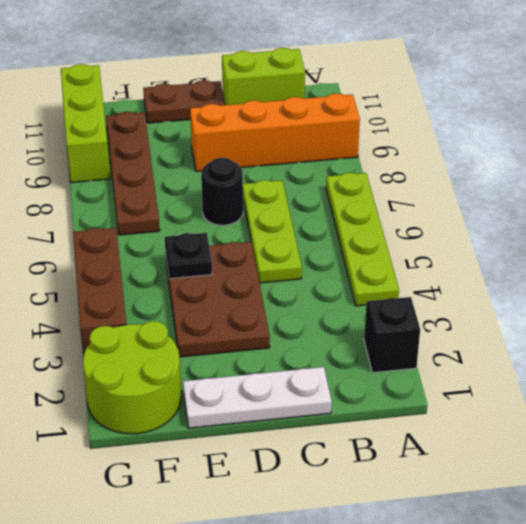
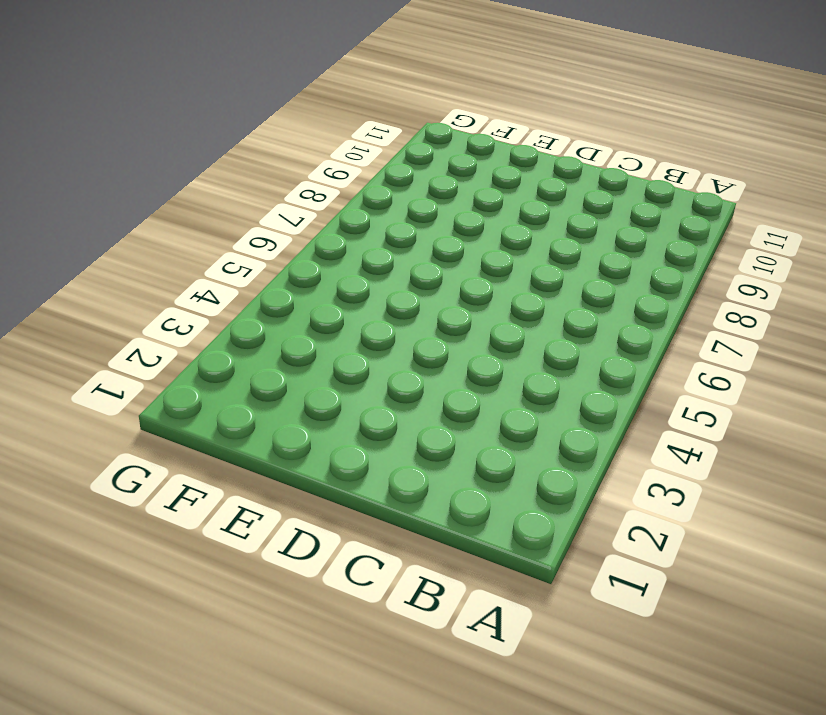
none -> black brick A2 level 1
none -> lime plate A4:A7 level 1
none -> orange brick A9:D9 level 1

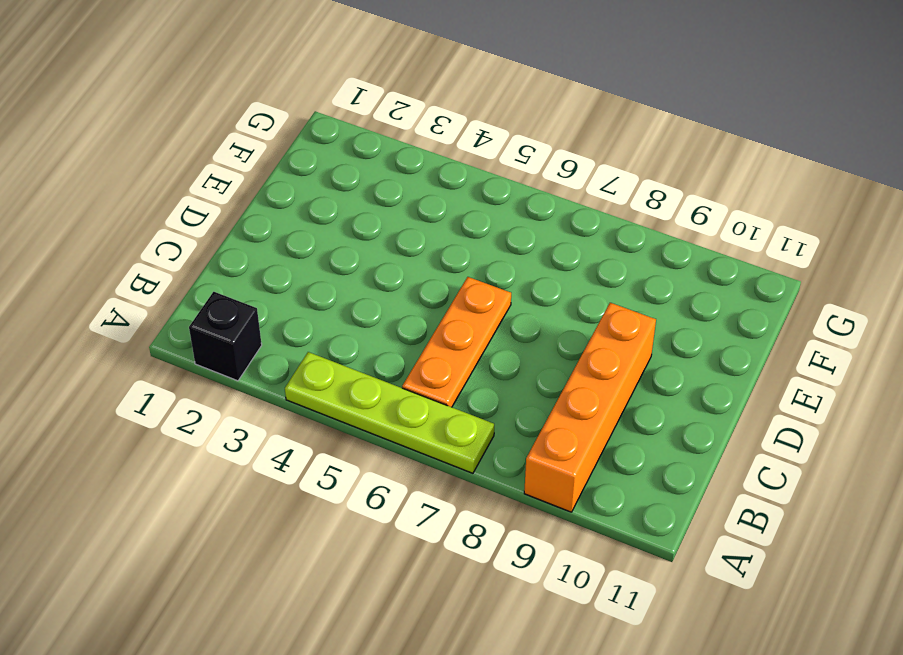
orange plate B6:D6 level 1 -> lime plate C5:C7 level 1
none -> lime brick B11:C11 level 1
none -> white plate C1:E1 level 1
none -> brown plate D3:E5 level 1

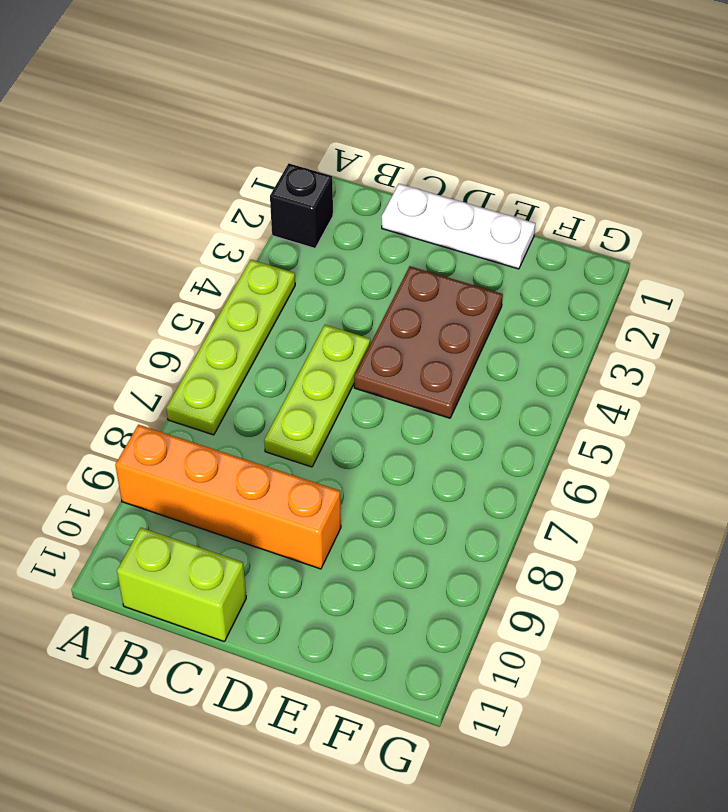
none -> black round brick D7 level 1
none -> brown plate D11:E11 level 1
none -> lime round brick F1:G2 level 1

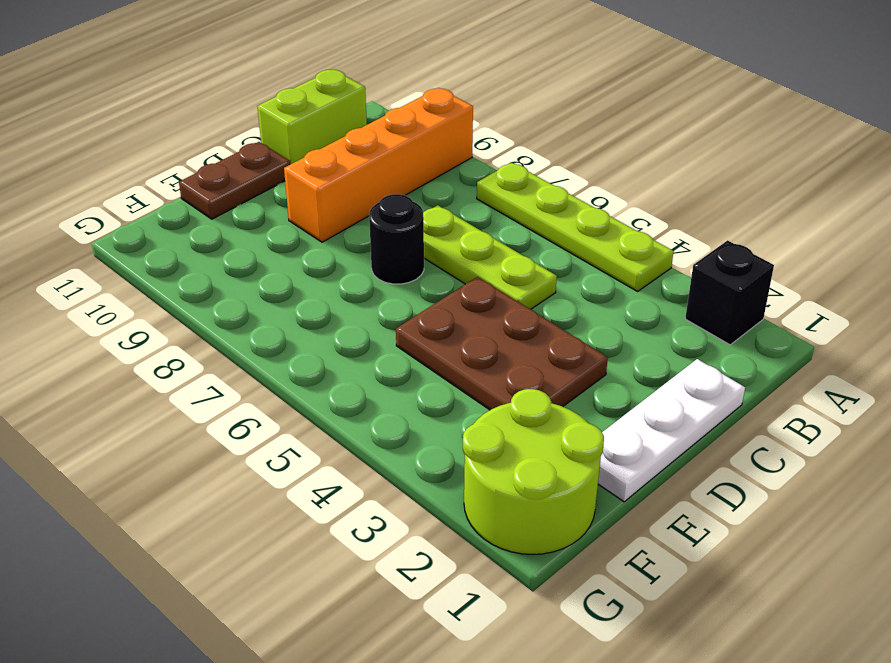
none -> brown plate F7:F10 level 1
none -> brown brick G3:G5 level 1
none -> lime brick G9:G11 level 1

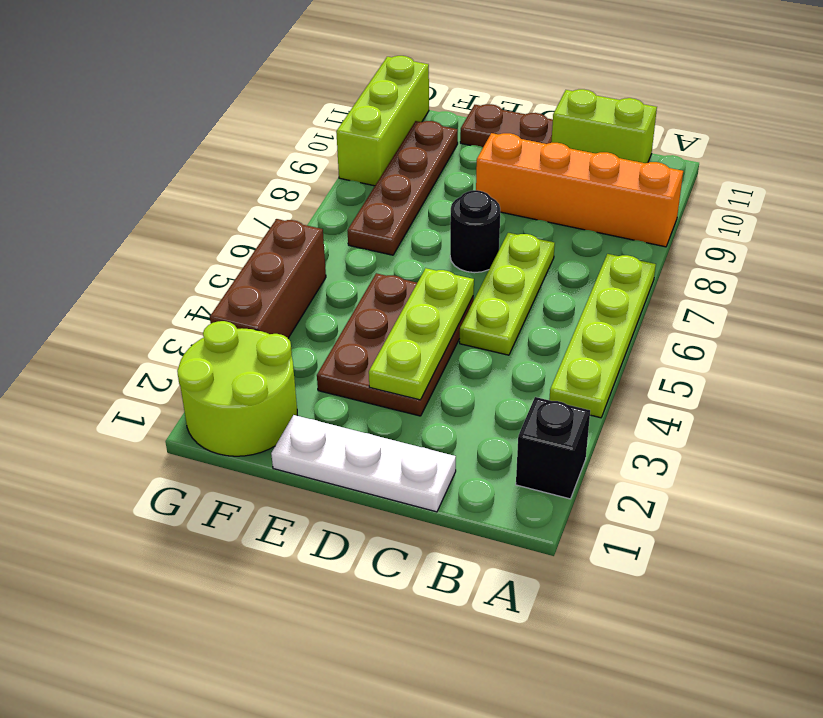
lime plate D3:D5 level 2 -> none
none -> black plate E5 level 2

